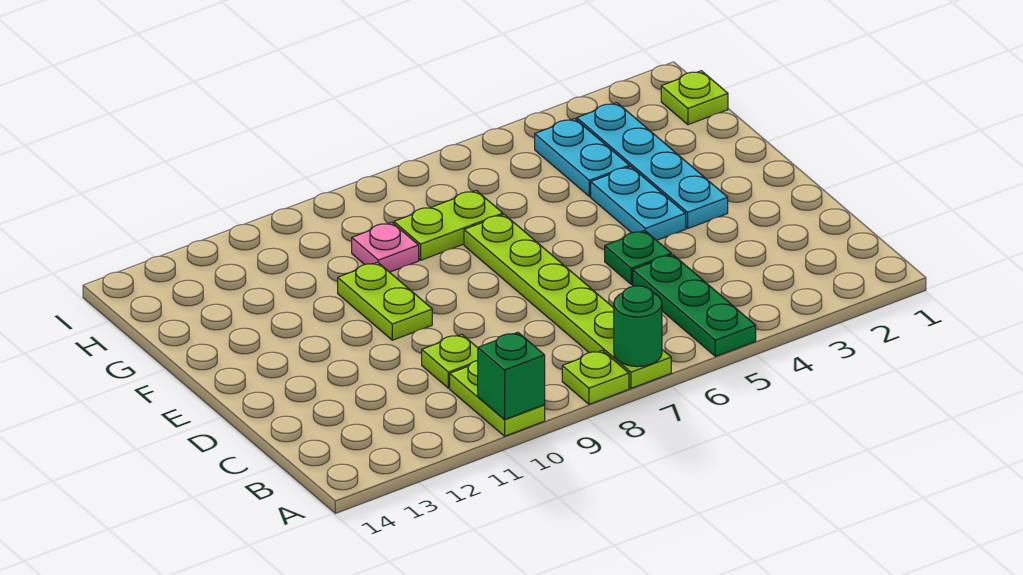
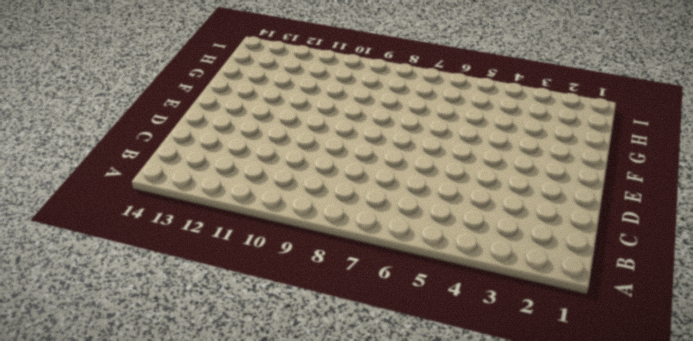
none -> green plate A5:C5 level 1
none -> lime plate A7:F7 level 1
none -> lime plate A8 level 1

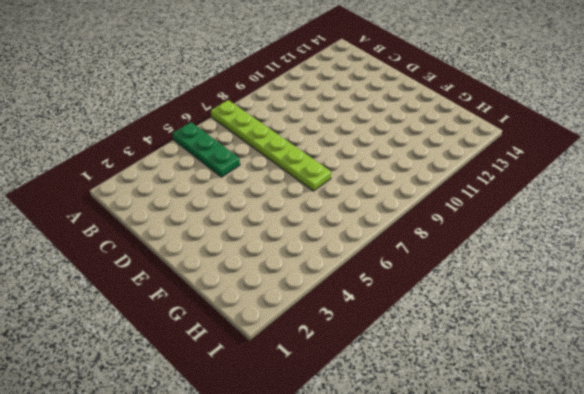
none -> lime plate A8 level 1
none -> lime plate A10:B10 level 1
none -> lime plate C10 level 1

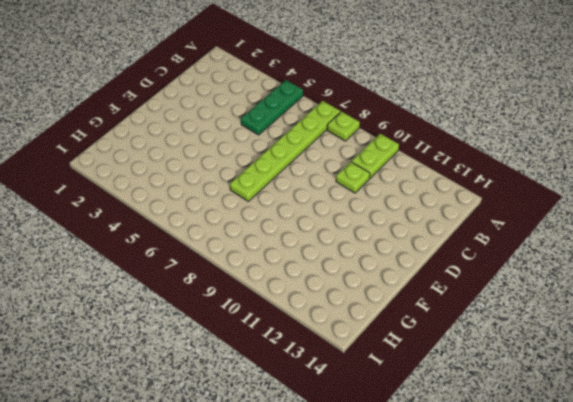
none -> green plate D5 level 1
none -> cyan plate E3:H3 level 1
none -> cyan plate E4:F4 level 1

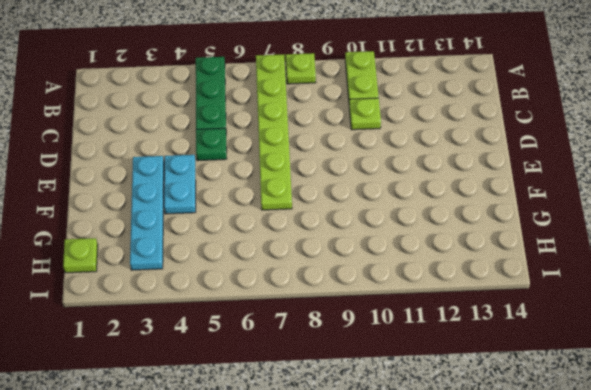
none -> lime plate E10:F10 level 1
none -> cyan plate G4:H4 level 1
none -> lime plate G7:G8 level 1

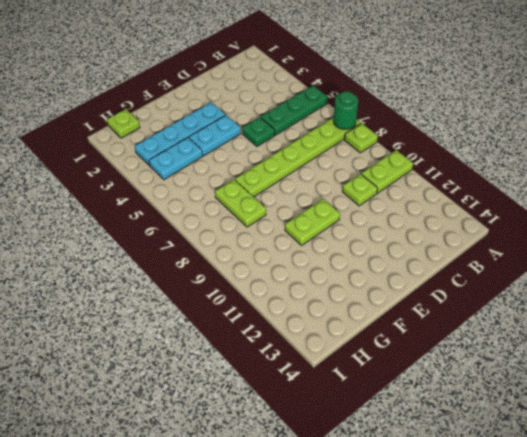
none -> pink plate G9 level 1
none -> green brick A10 level 2

